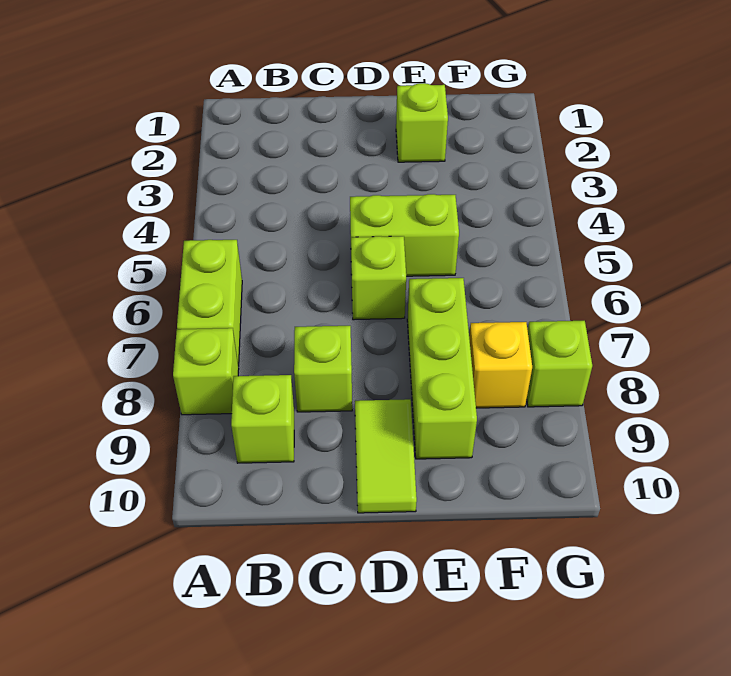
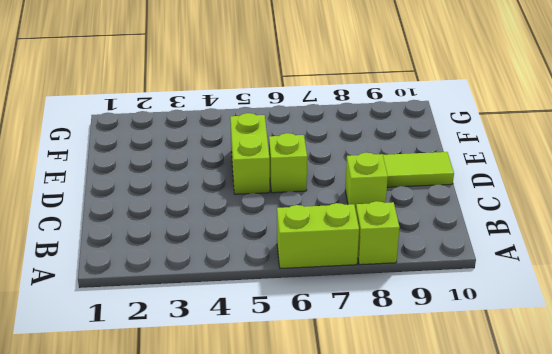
none -> lime brick B9 level 1
none -> lime brick E2 level 1

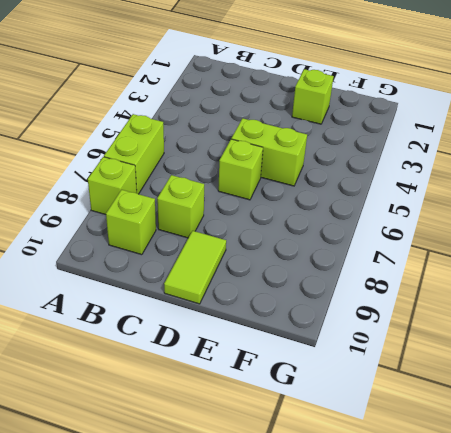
none -> lime brick E7:E9 level 1
none -> yellow brick F8 level 1

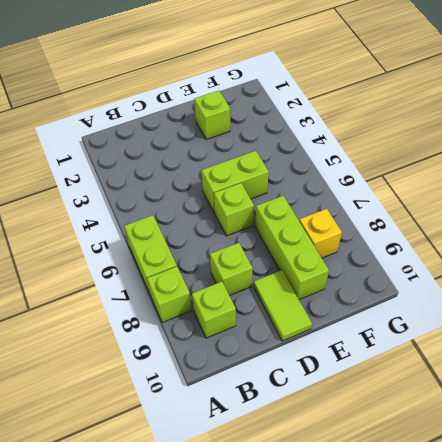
none -> lime brick G8 level 1

